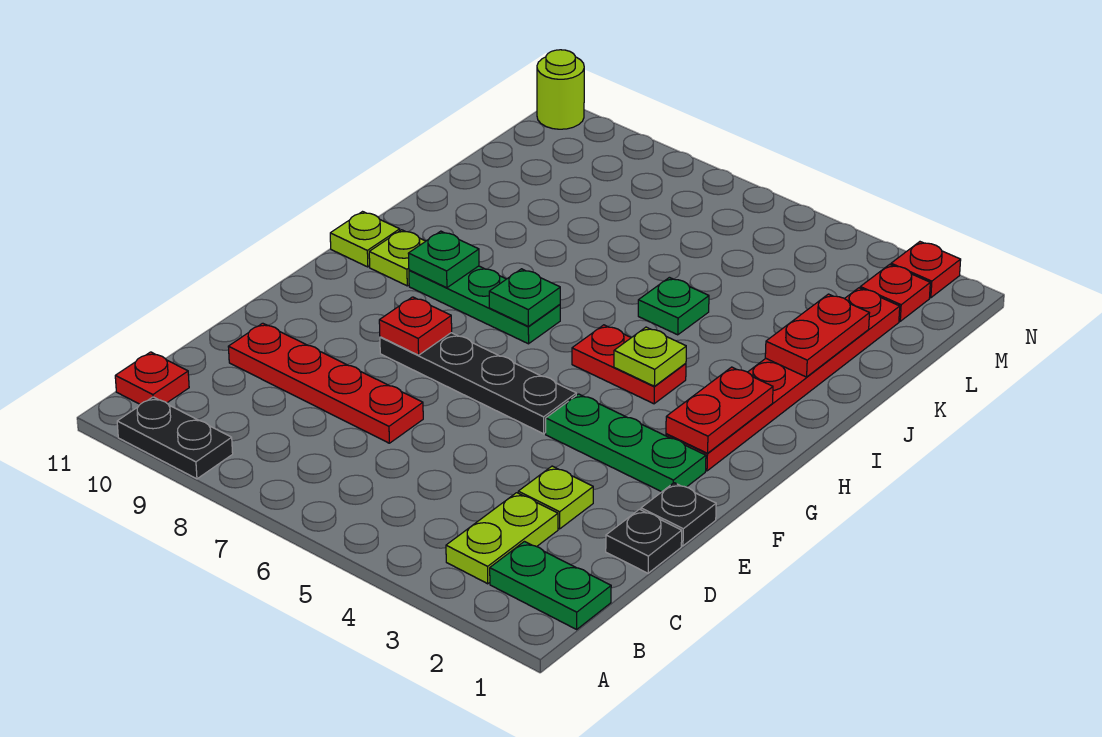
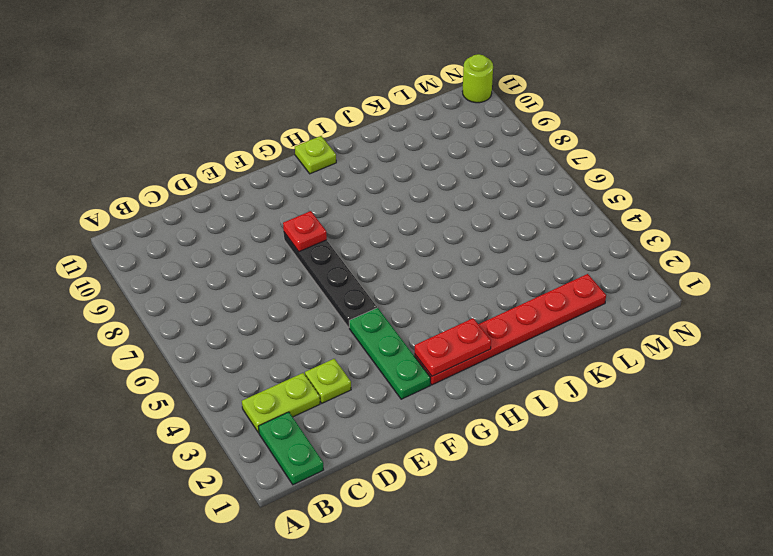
none -> black plate A9:A10 level 1
none -> red plate B11 level 1
none -> black plate D1 level 1

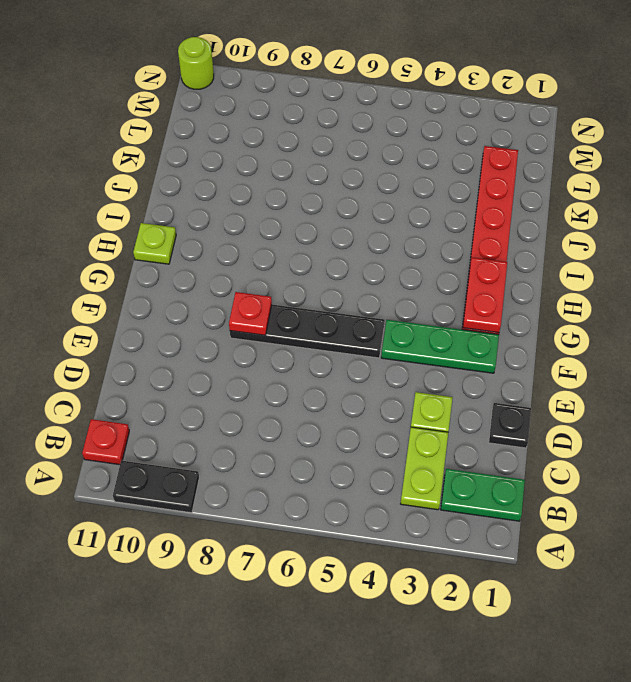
none -> red plate D7:D10 level 1
none -> black plate E1 level 1
none -> red plate H4:H5 level 1

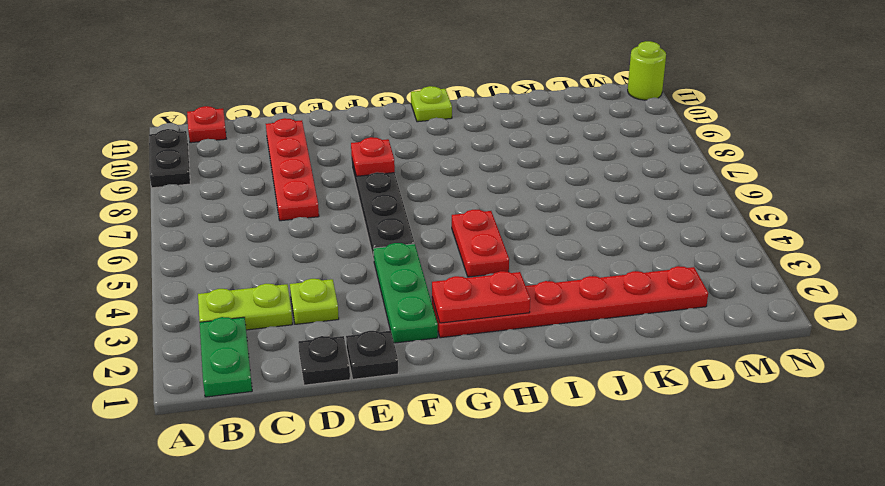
none -> green plate H7:H9 level 1
none -> lime plate H10 level 1
none -> green plate J5 level 1

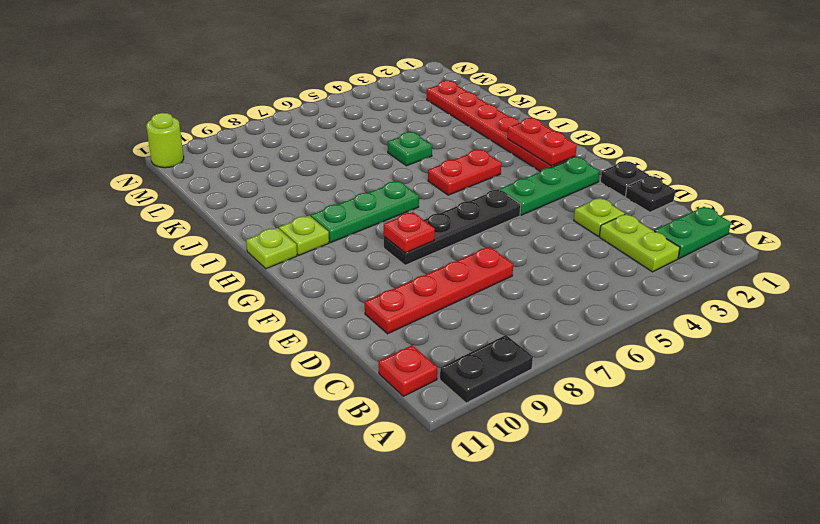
none -> red plate M2 level 1
none -> red plate N2 level 1
none -> lime plate H4 level 2

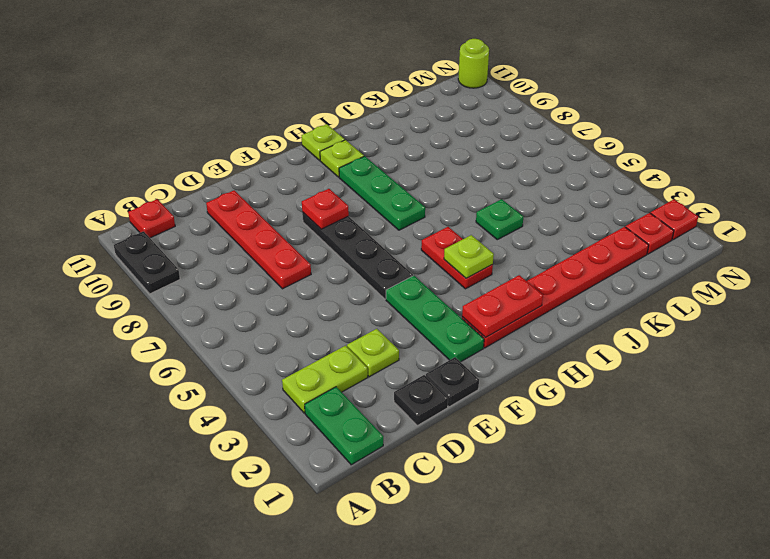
none -> green plate H7 level 2
none -> green plate H9 level 2
none -> red plate J2:K2 level 2

